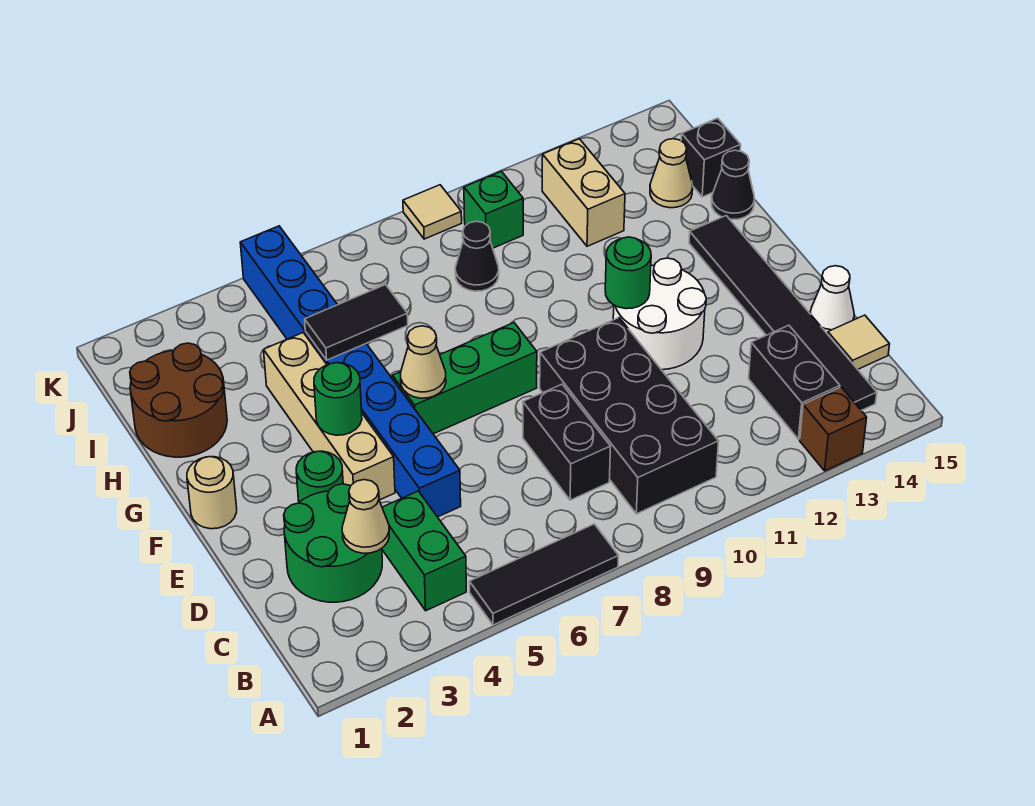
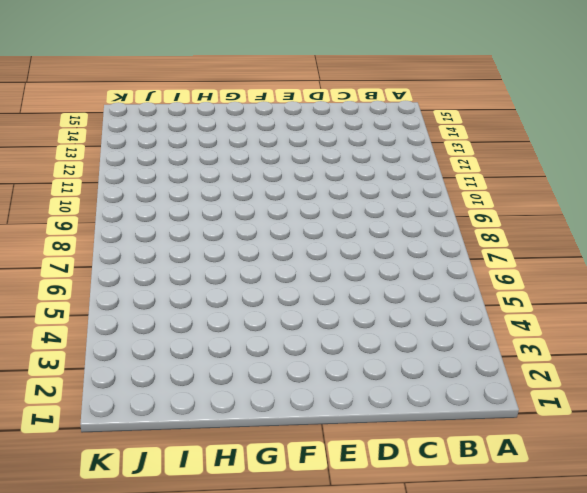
none -> black tile A5:A7 level 1
none -> brown brick A13 level 1
none -> green brick B4:C4 level 1

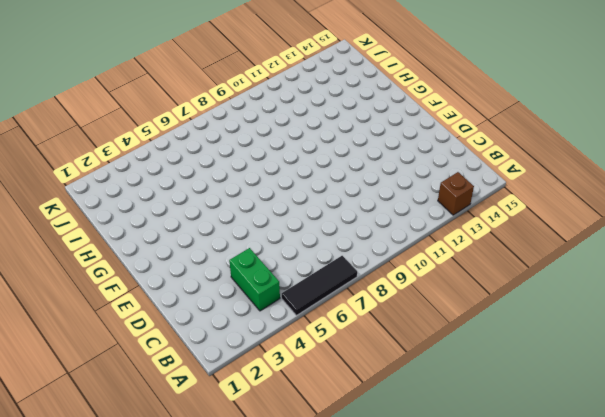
none -> black brick B9:E10 level 1
none -> black brick B13:C13 level 1
none -> black tile B14:G14 level 1

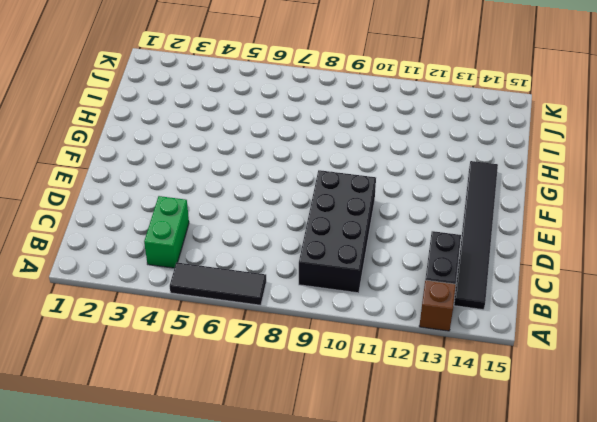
none -> green round brick C2:D3 level 1
none -> black brick C8:D8 level 1
none -> tan tile C15 level 1

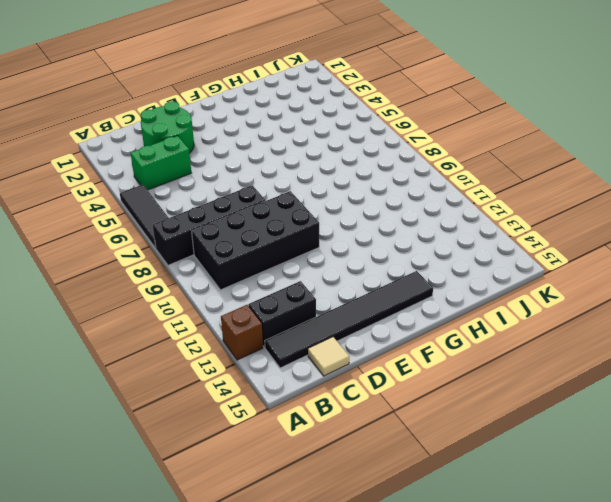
black brick A8:D8 level 1 -> black brick C8:D8 level 1
none -> blue brick D5:K5 level 1
none -> white cone D15 level 1
none -> green round brick E3 level 1

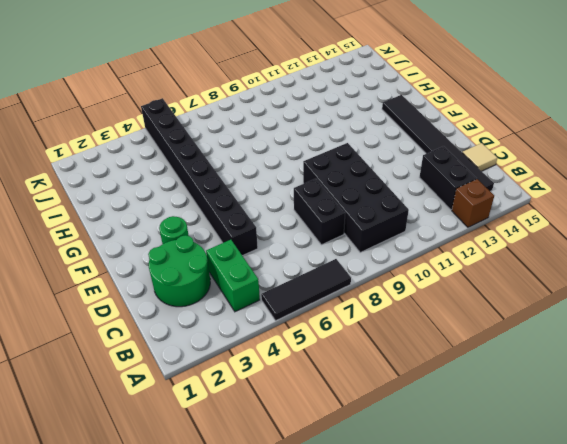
black brick D5:K5 level 1 -> blue brick D5:K5 level 1
none -> white cone D15 level 1
none -> tan brick E4:H4 level 1
none -> white round brick E11:F12 level 1

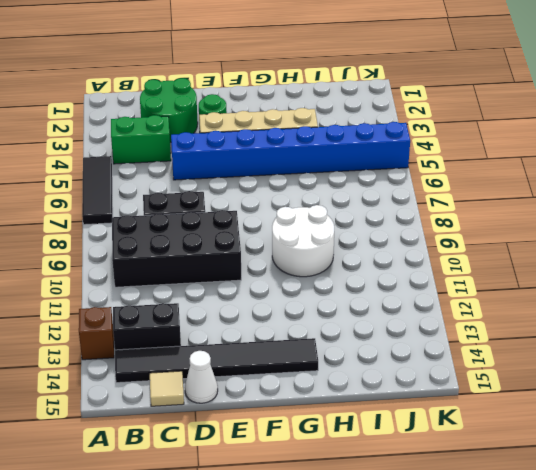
white round brick G9:H10 level 1 -> white round brick E11:F12 level 1
none -> tan round brick F1 level 1
none -> green brick F6:F8 level 1
none -> brown round brick H1:I2 level 1

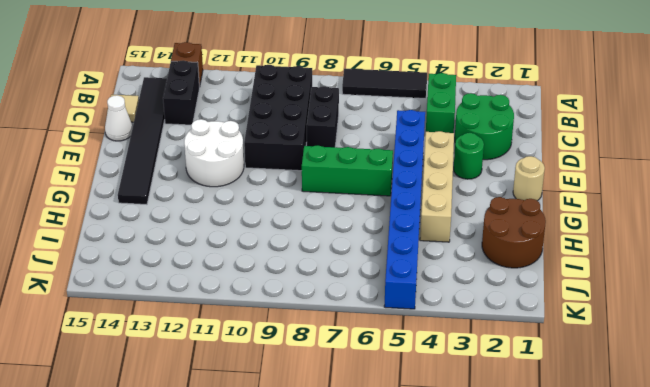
none -> black cone H15 level 1
none -> black cone I9 level 1
none -> tan brick I12:J12 level 1

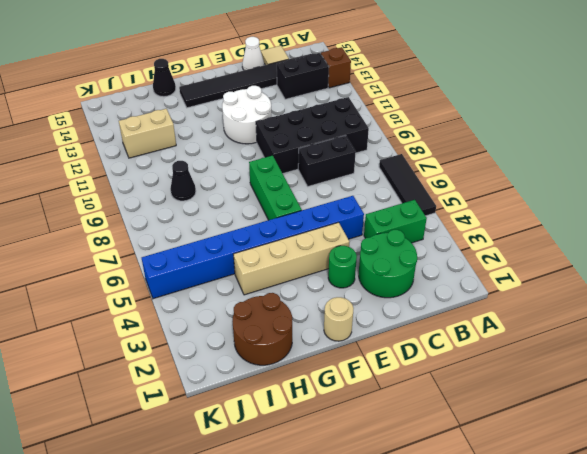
none -> tan cone I14 level 1
none -> black brick I15 level 1
none -> green brick J10 level 1

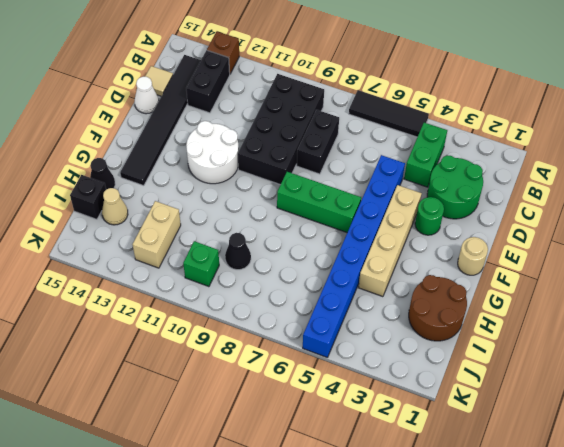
none -> tan tile K9 level 1
none -> tan cone C3 level 2
none -> green round brick F4 level 2

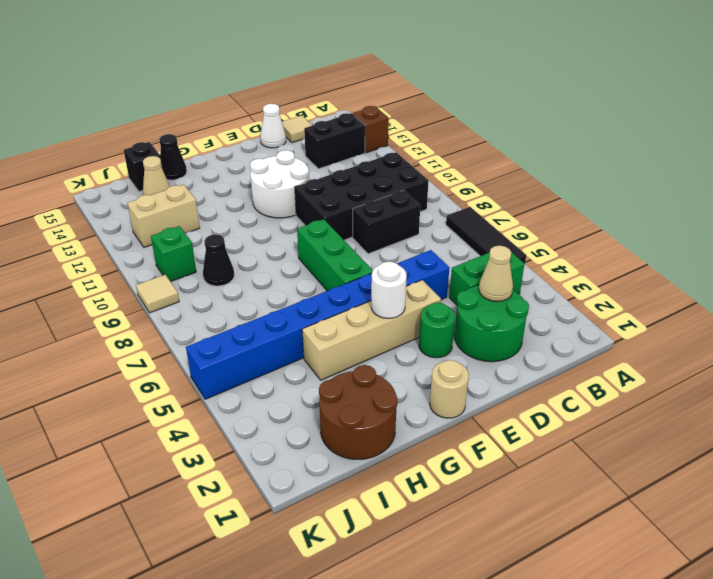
white round brick F4 level 2 -> green round brick F4 level 2
none -> black tile B14:G14 level 1
none -> tan cone F6 level 2
none -> green round brick F11 level 2

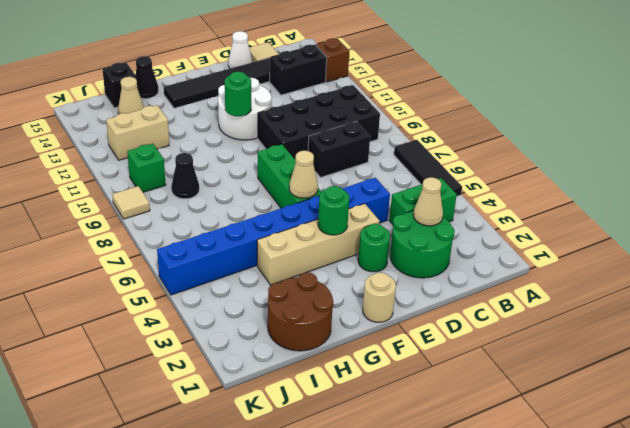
none -> black tile H5:H6 level 2

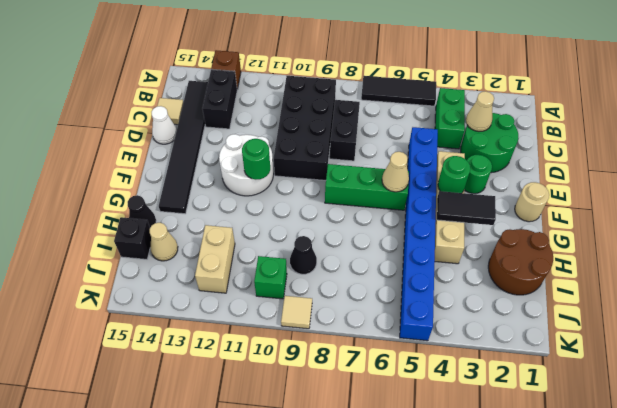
black tile G3:G4 level 2 -> black tile H5:H6 level 2

